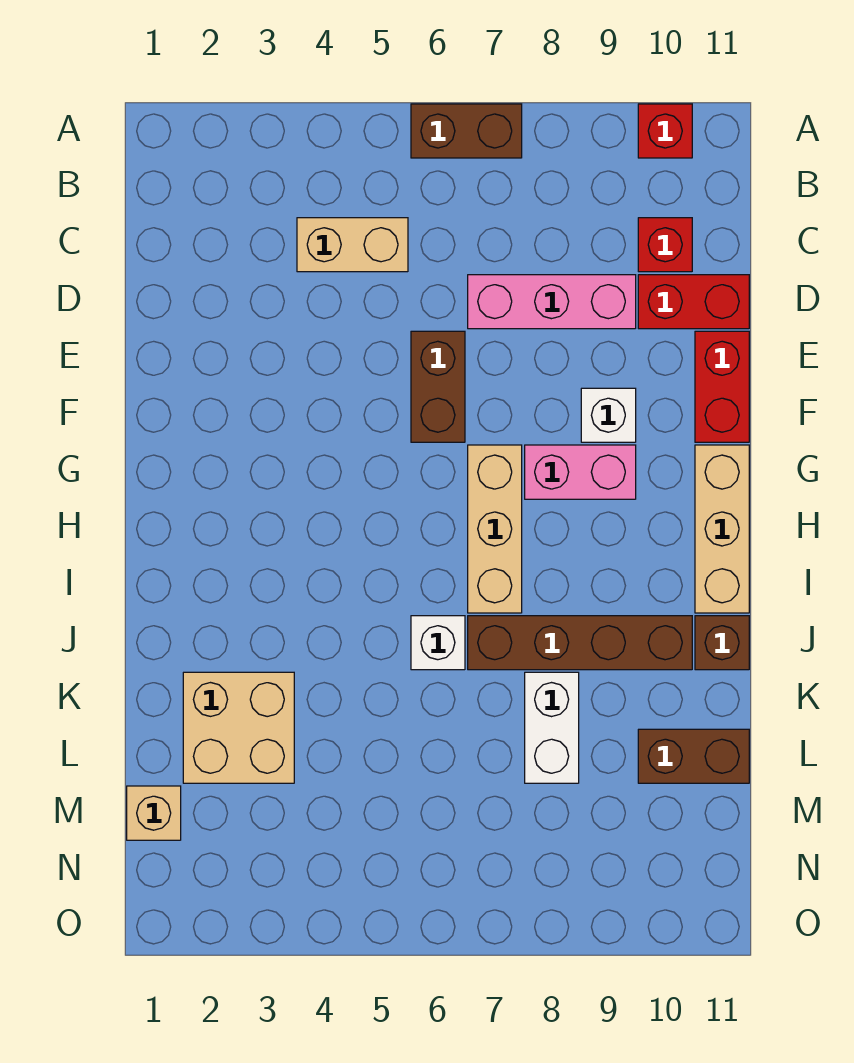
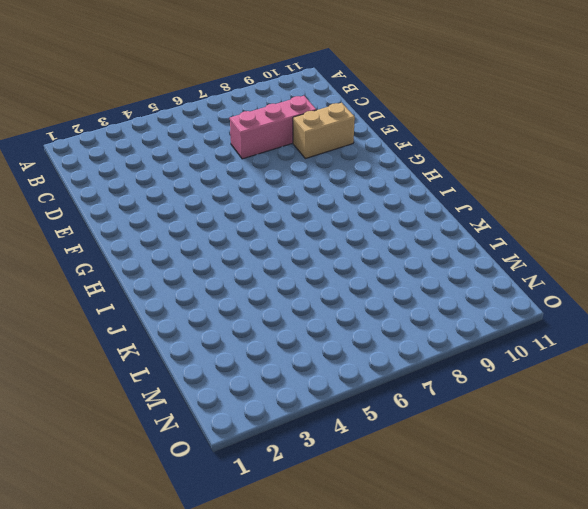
tan brick E9:E10 level 1 -> tan brick C4:C5 level 1
none -> brown brick A6:A7 level 1
none -> red brick A10 level 1
none -> red brick C10 level 1

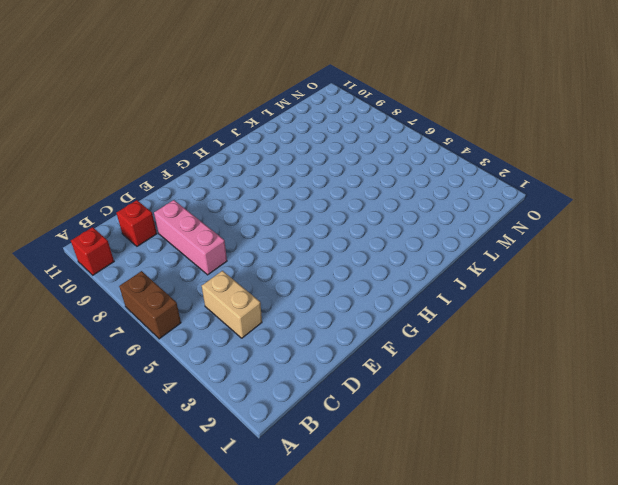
none -> red brick D10:D11 level 1
none -> brown brick E6:F6 level 1
none -> red brick E11:F11 level 1

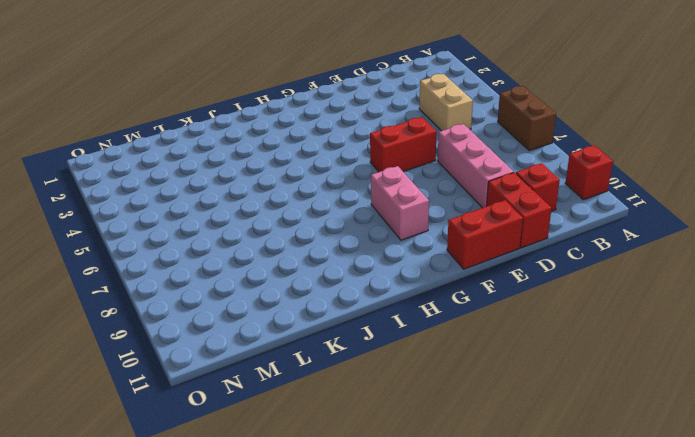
red brick E6:F6 level 1 -> brown brick E6:F6 level 1
none -> white brick F9 level 1
none -> tan brick G7:I7 level 1
none -> tan brick G11:I11 level 1

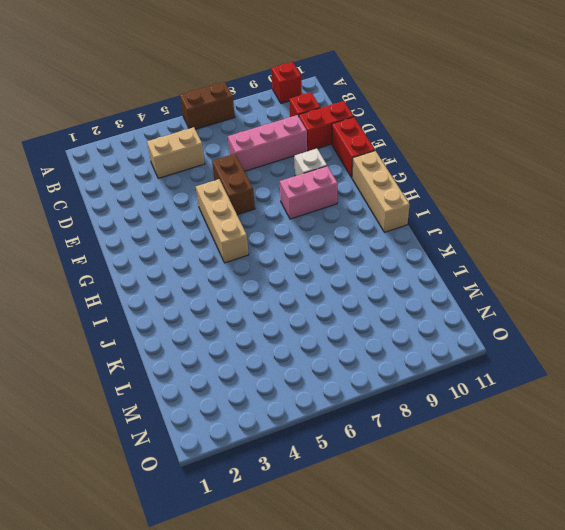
tan brick F5:H5 level 1 -> tan brick G7:I7 level 1
none -> white brick J6 level 1
none -> brown brick J7:J10 level 1
none -> brown brick J11 level 1

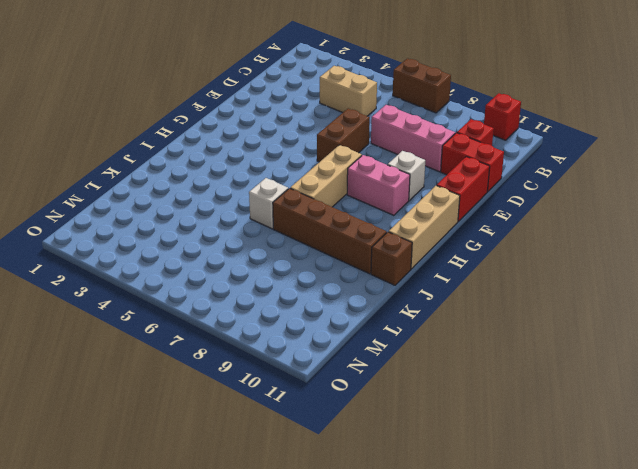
none -> tan brick K2:L3 level 1
none -> white brick K8:L8 level 1
none -> brown brick L10:L11 level 1

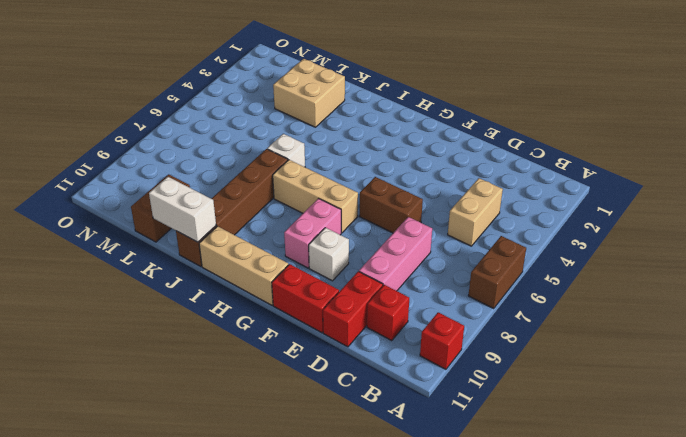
white brick J11:K11 level 2 -> white brick K8:L8 level 1
none -> tan brick M1 level 1

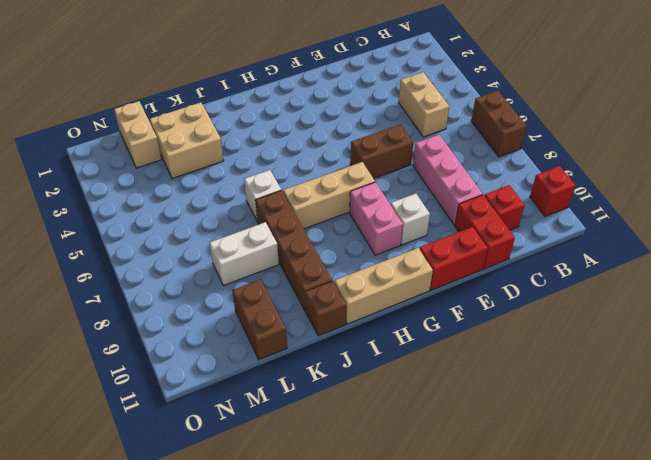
tan brick M1:M2 level 1 -> tan brick M1 level 1

